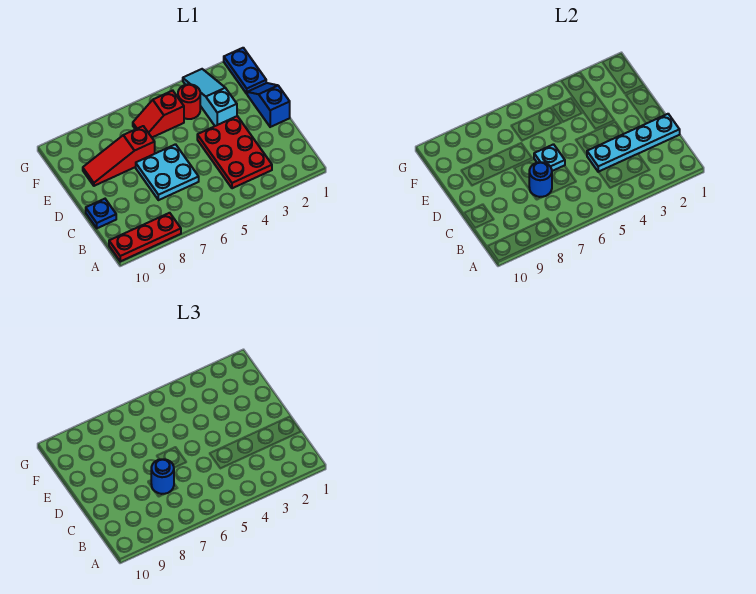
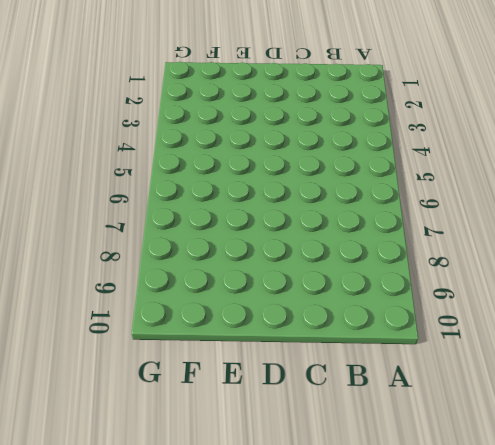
none -> red plate A8:A10 level 1
none -> red plate B3:D4 level 1
none -> cyan plate C6:D7 level 1

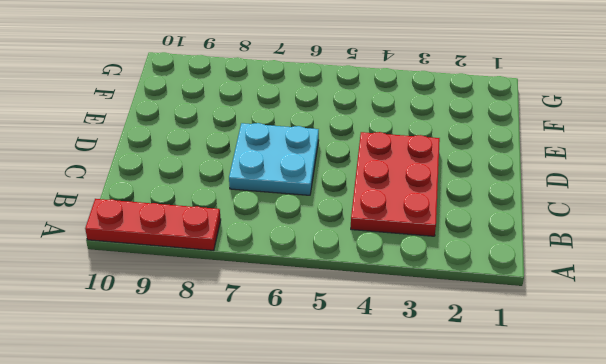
none -> blue plate C10 level 1
none -> blue slope D1:E1 level 1 top D
none -> cyan slope E3:G3 level 1 top E

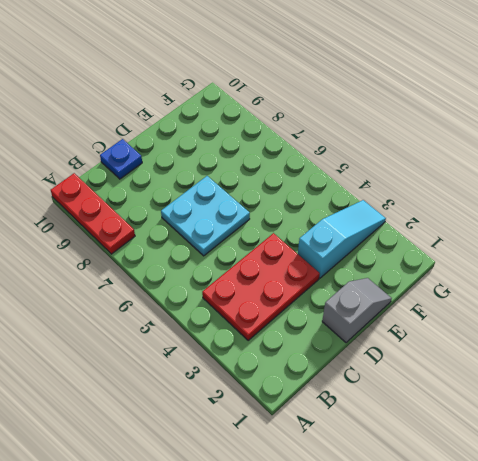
grey slope D1:E1 level 1 top D -> blue slope D1:E1 level 1 top D
none -> red slope E7:E9 level 1 top 7
none -> blue plate F1:G1 level 1
none -> red round brick F4 level 1

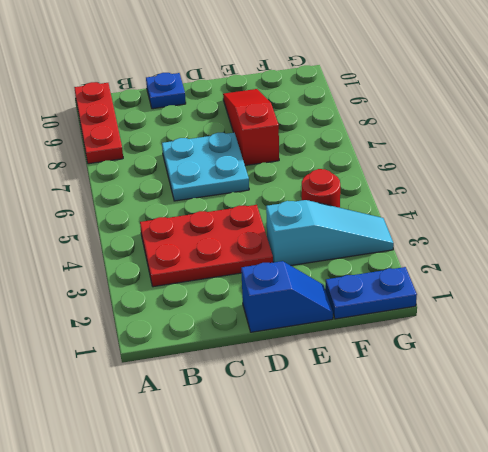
none -> red slope F5:F6 level 1 top 5
none -> cyan plate C1:C4 level 2
none -> blue round brick C7 level 2

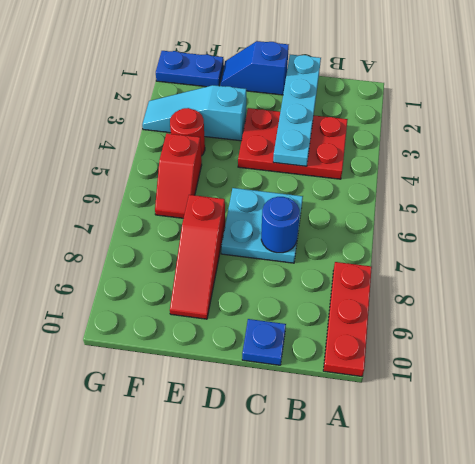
none -> cyan plate D6 level 2
none -> blue round brick C7 level 3

